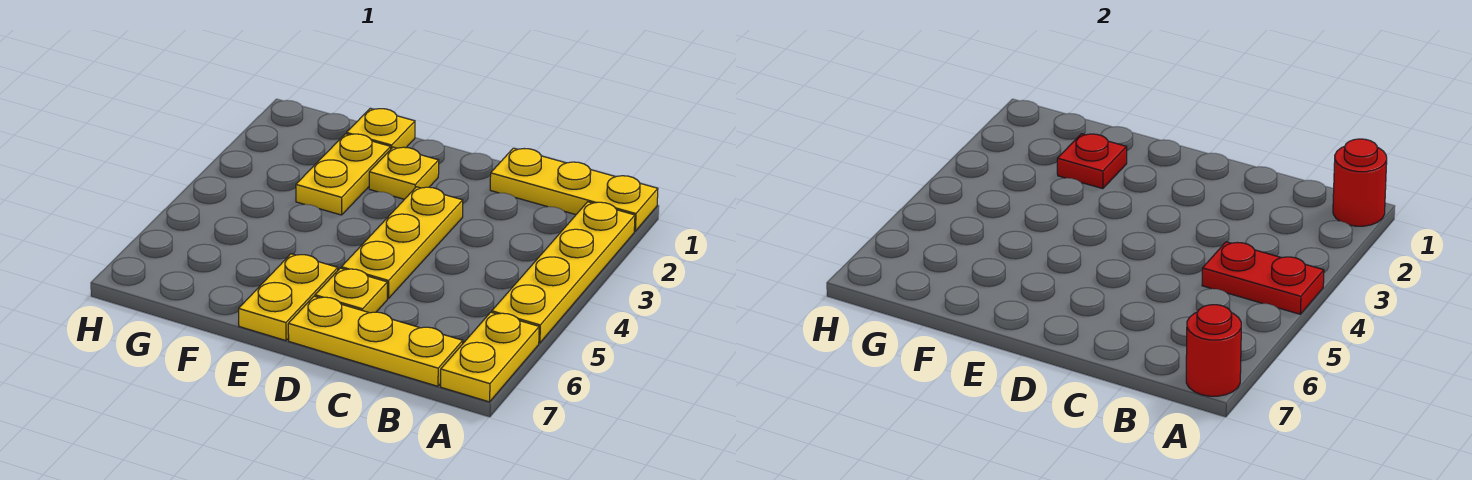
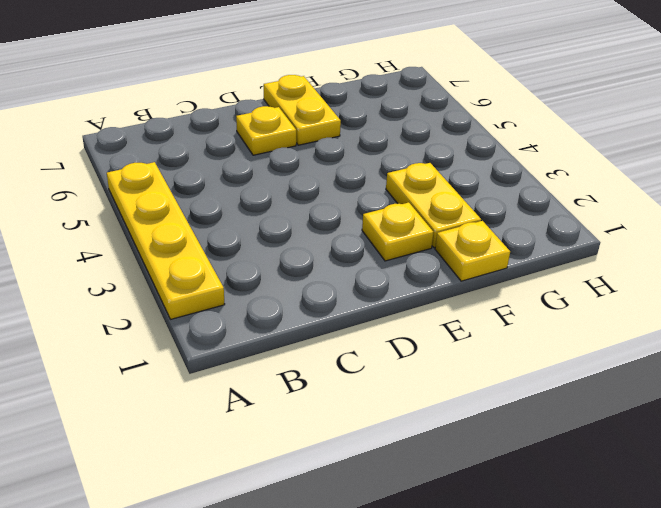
none -> yellow plate A1:C1 level 1
none -> yellow plate A6:A7 level 1
none -> yellow plate B7:D7 level 1

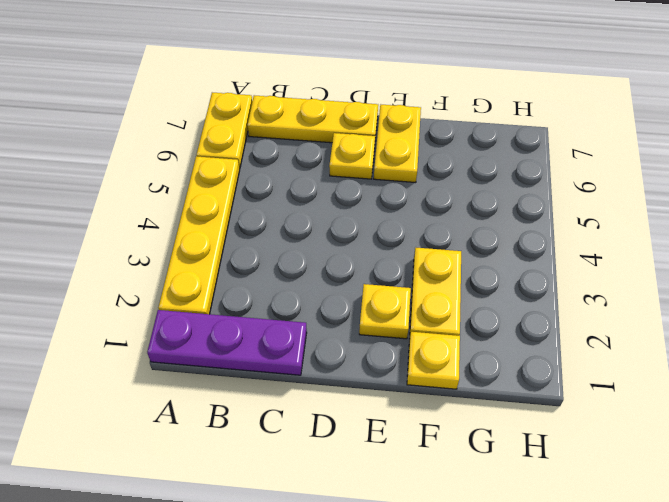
purple plate A1:C1 level 1 -> yellow plate A1:C1 level 1
none -> yellow plate D3:D5 level 1
none -> red round brick A1 level 2
none -> red plate A4:B4 level 2

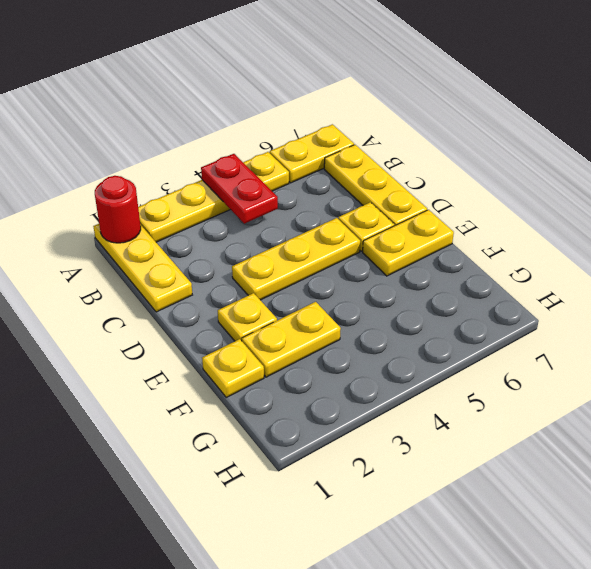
none -> red round brick A7 level 2
none -> red plate F2 level 2

